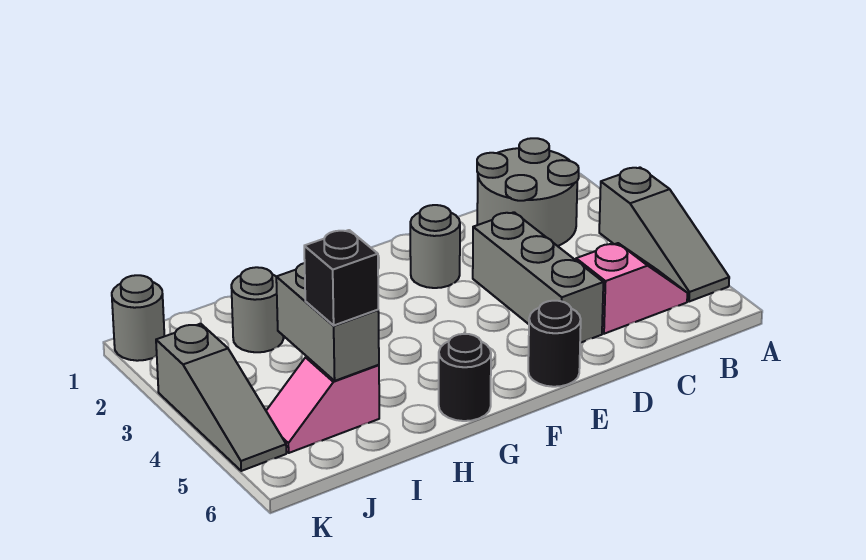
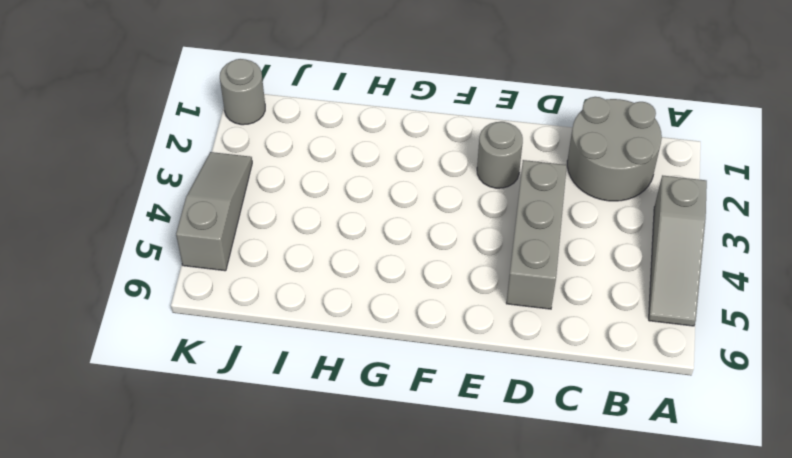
grey slope K3:K5 level 1 top 5 -> grey slope K3:K5 level 1 top 3
none -> pink slope B5:C5 level 1 top C
none -> black round brick E6 level 1
none -> black round brick G6 level 1

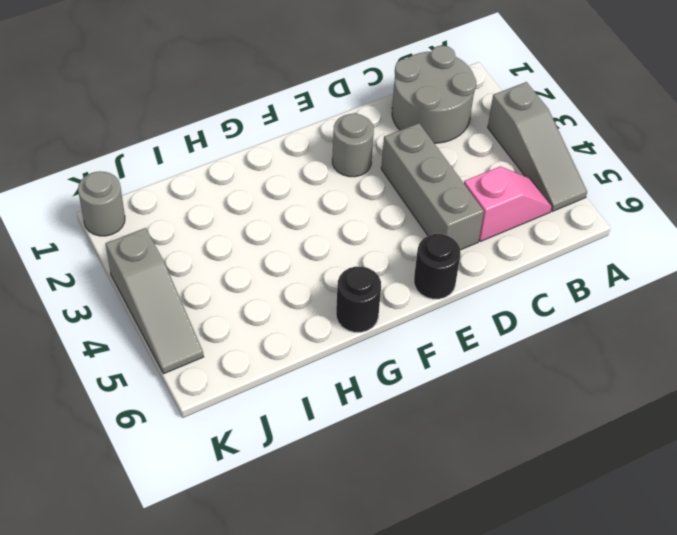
none -> grey round brick I2 level 1
none -> pink slope I5:J5 level 1 top I
none -> grey brick I4:I5 level 2

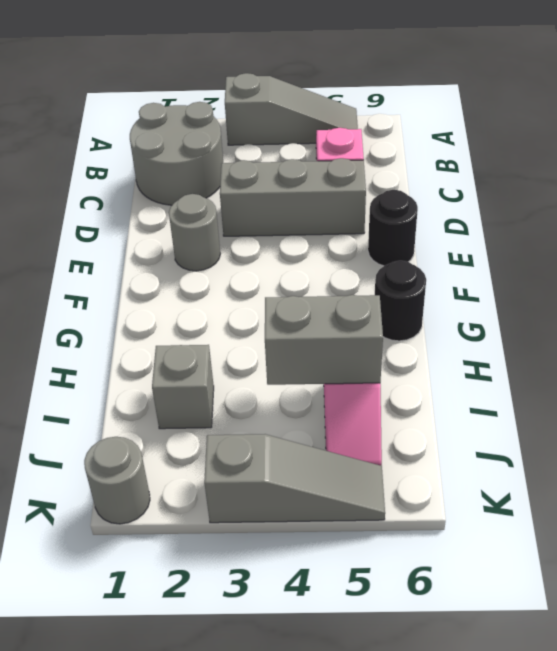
grey brick I2 level 1 -> grey round brick I2 level 1
none -> black brick I5 level 3

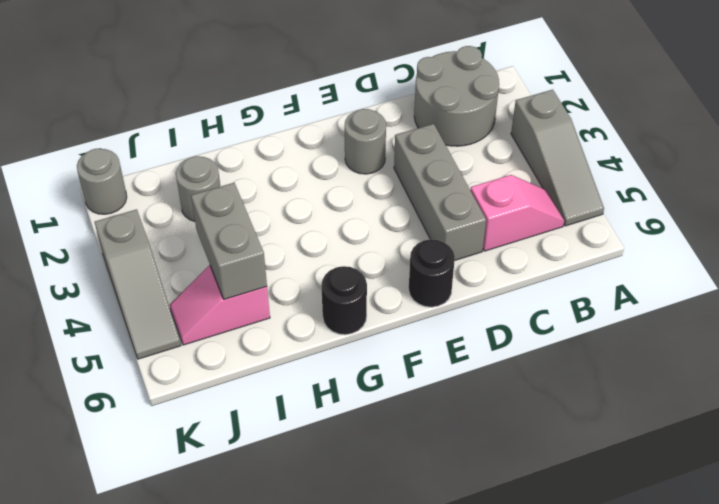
none -> black brick I5 level 3

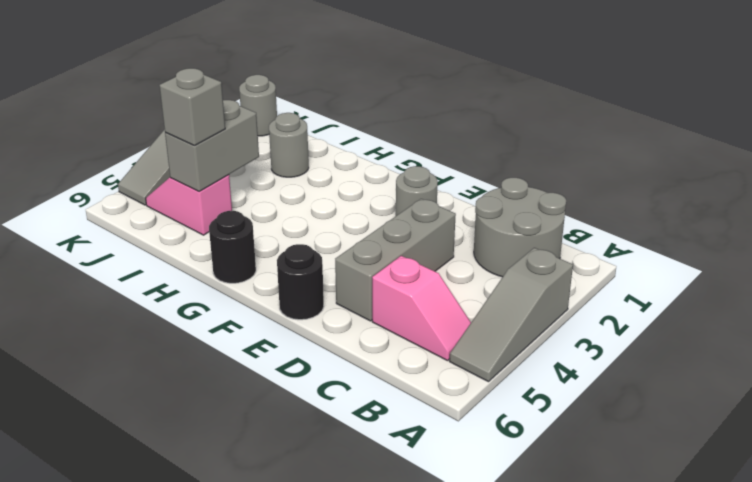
grey brick I5 level 3 -> black brick I5 level 3

